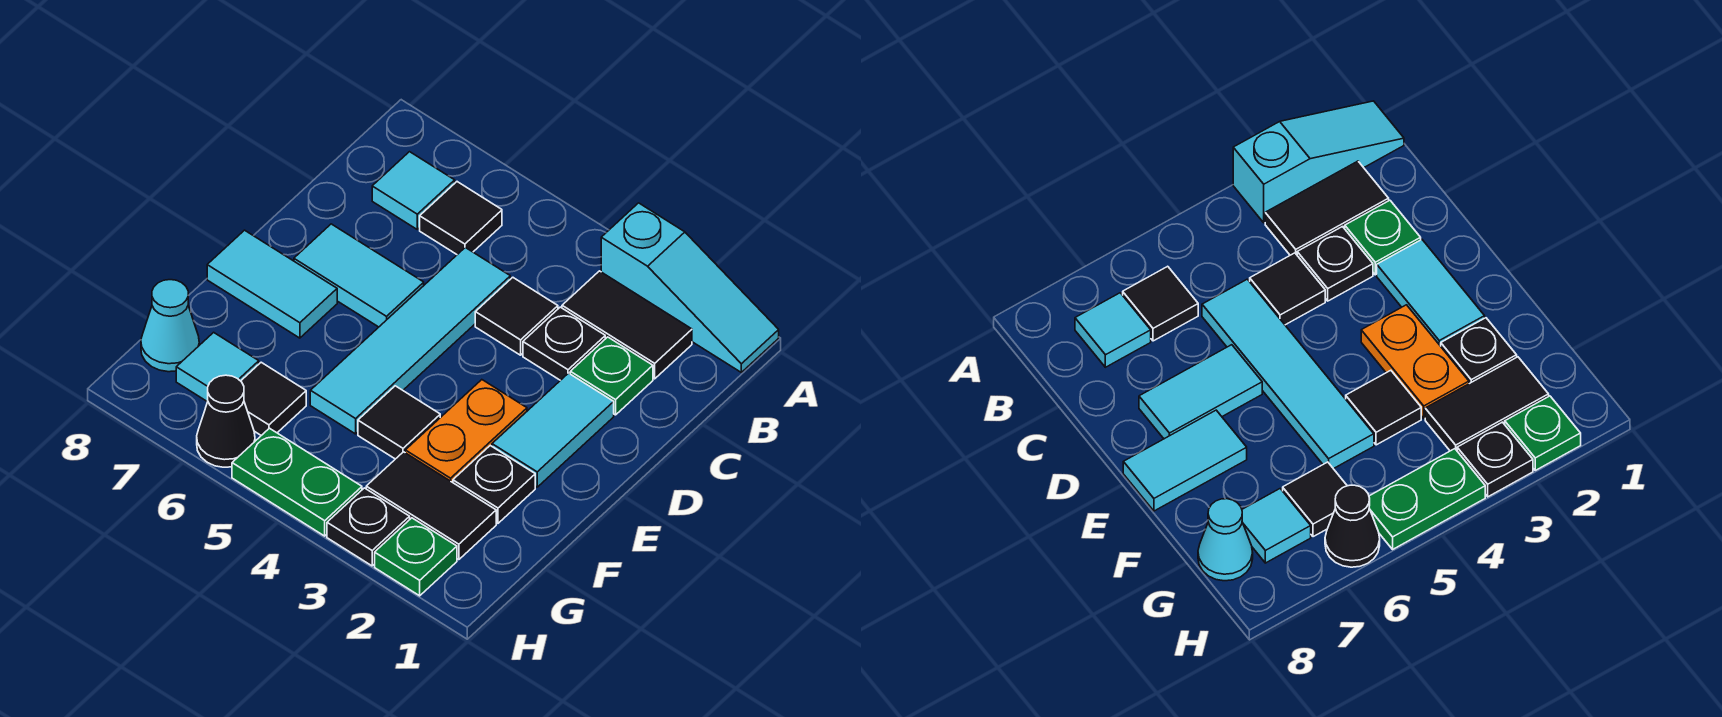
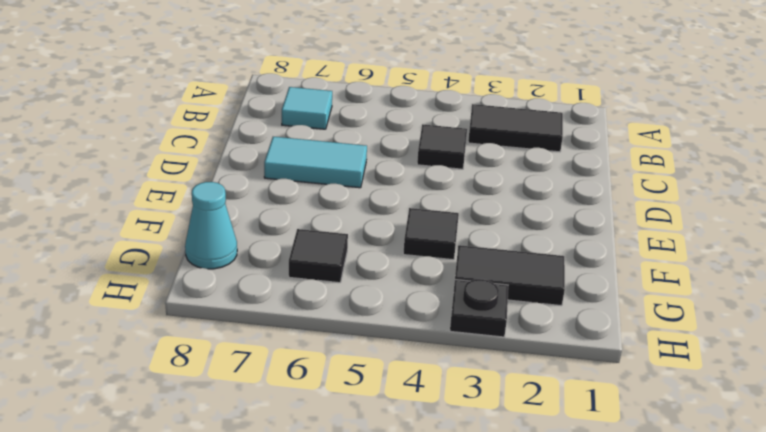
none -> cyan slope A1:A3 level 1 top 3
none -> black tile B6 level 1
none -> green plate C2 level 1

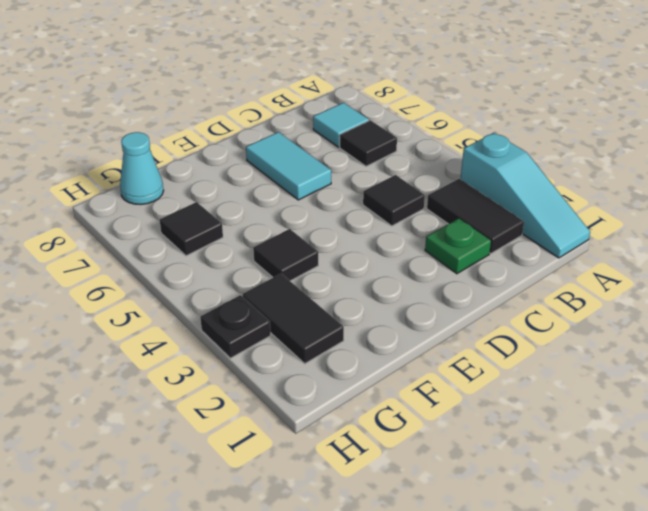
none -> black plate C3 level 1
none -> cyan tile C5:F5 level 1
none -> cyan tile D2:E2 level 1

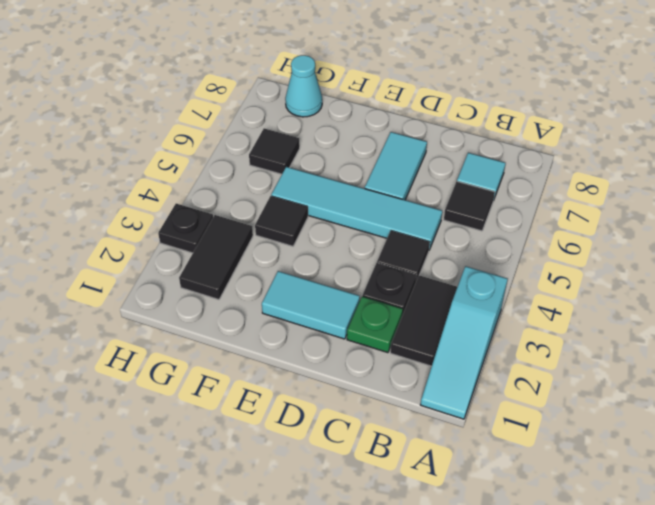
none -> orange plate E3:F3 level 1
none -> cyan tile E7:E8 level 1
none -> black plate F2 level 1

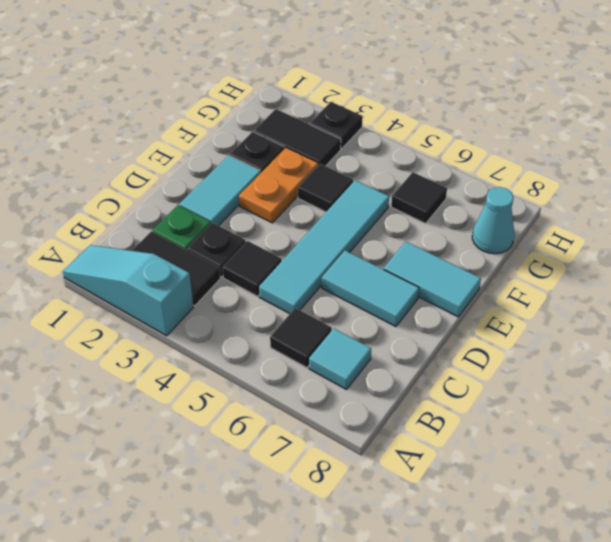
none -> cyan tile G7 level 1
none -> green plate H2 level 1
none -> green plate H4:H5 level 1

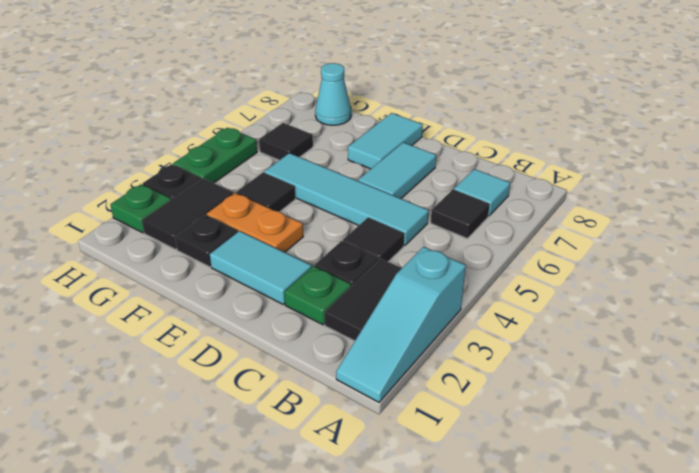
none -> cyan tile G7 level 1
none -> black cone H6 level 1

